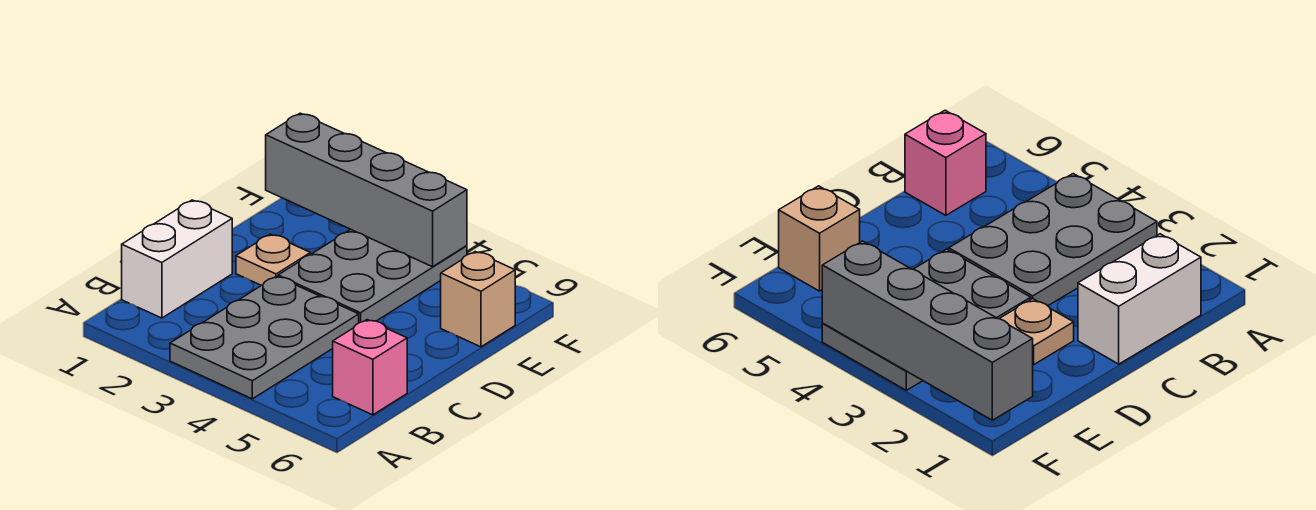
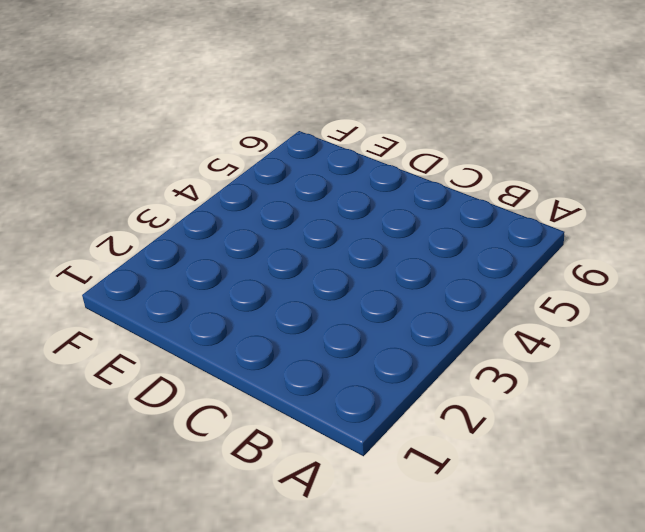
none -> grey plate A3:C4 level 1
none -> white brick B1:C1 level 1

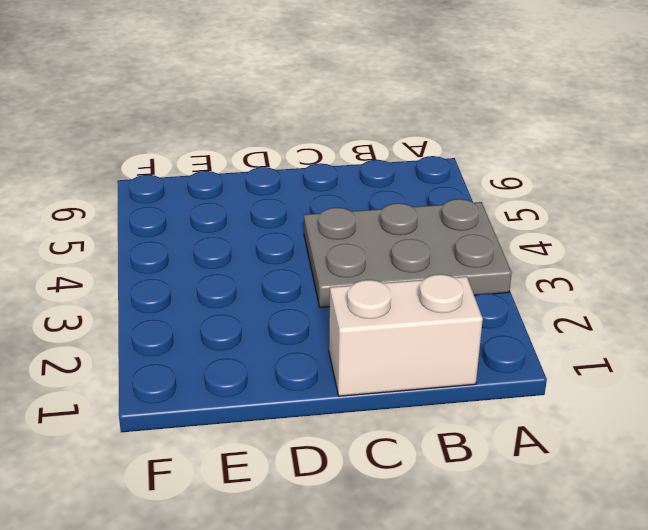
none -> pink brick B6 level 1
none -> tan plate D2 level 1

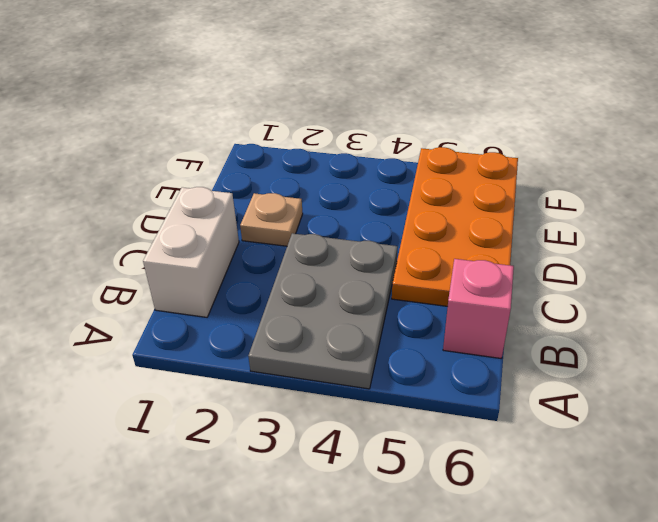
orange plate C5:F6 level 1 -> tan brick E6 level 1
none -> grey plate D3:F4 level 1
none -> grey brick F1:F4 level 2

